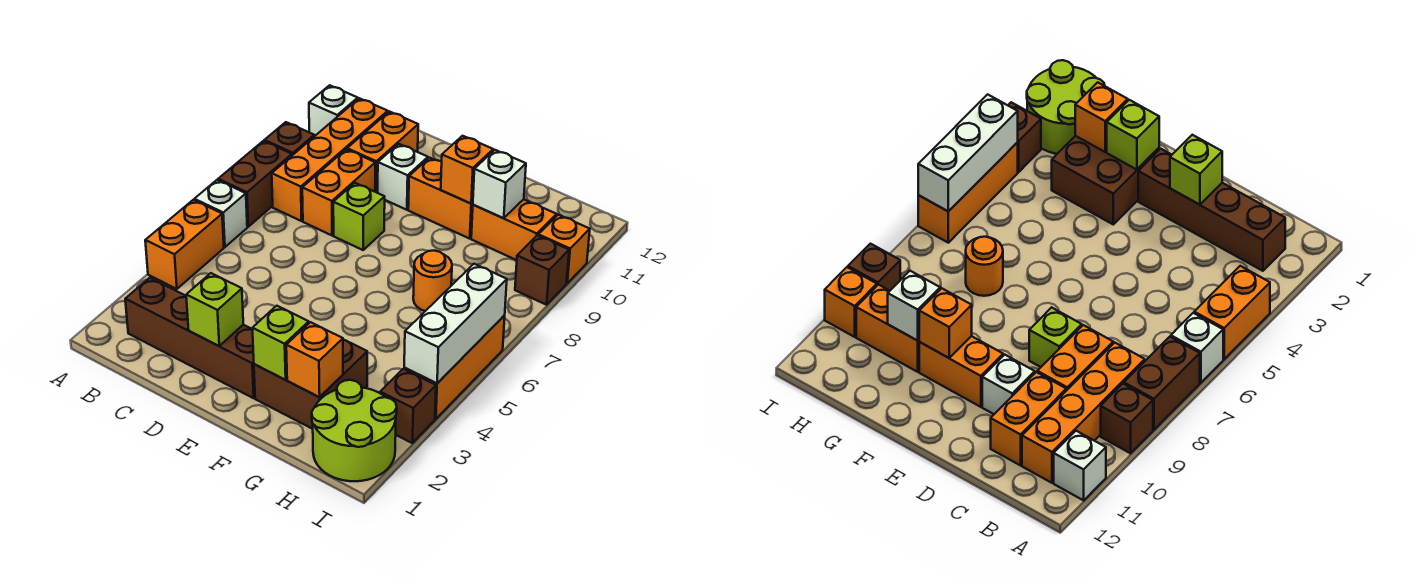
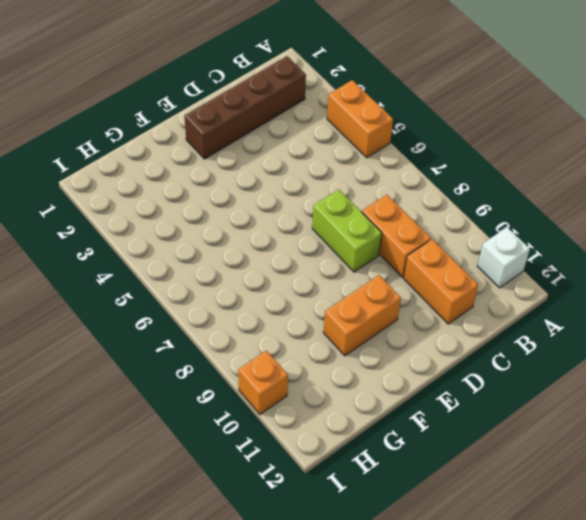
lime brick D7:D8 level 1 -> lime brick D8 level 1
none -> white brick A6 level 1
none -> brown brick A7:A8 level 1
none -> brown brick A9 level 1

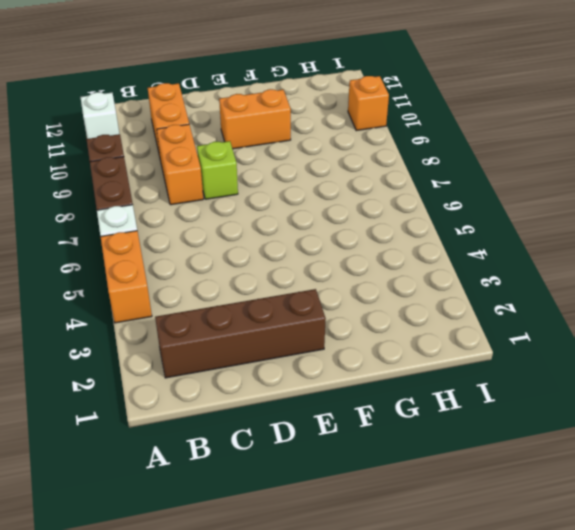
none -> orange brick B8:B11 level 1
none -> white brick D10 level 1
none -> brown brick F2:G3 level 1

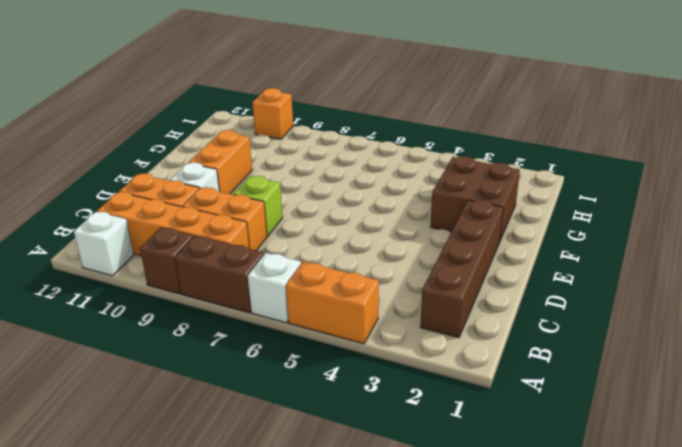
none -> orange round brick G7 level 1
none -> orange brick G10:H10 level 1
none -> lime round brick H1:I2 level 1

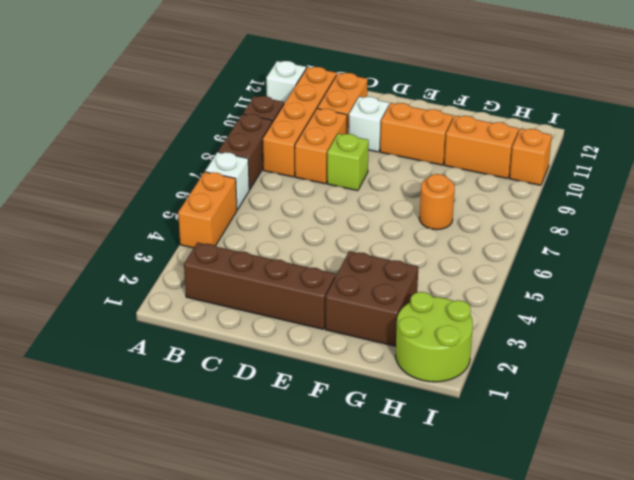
none -> brown brick I3 level 1
none -> orange brick I4:I6 level 1
none -> brown brick I9 level 1

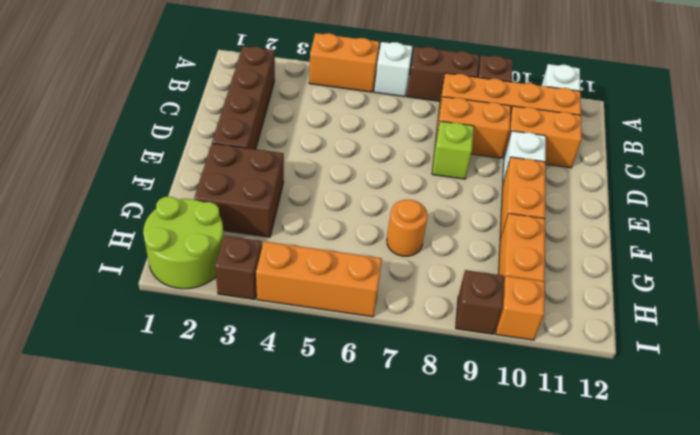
none -> lime brick D2 level 2
none -> lime brick F2 level 2
none -> orange brick F10 level 2

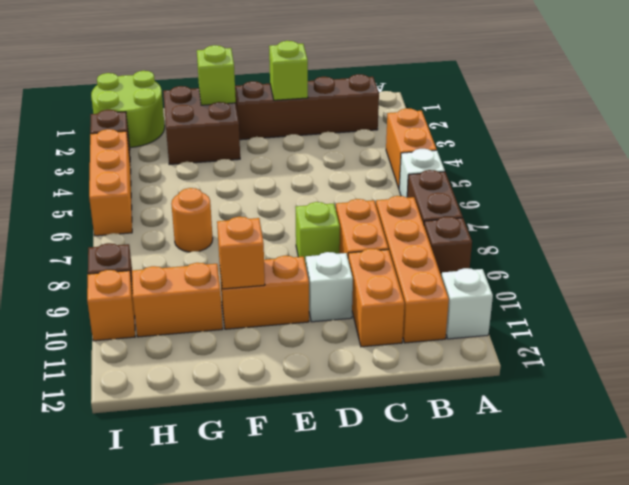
none -> orange brick G2 level 2
none -> white brick G10 level 2
none -> white brick I4:I6 level 2

